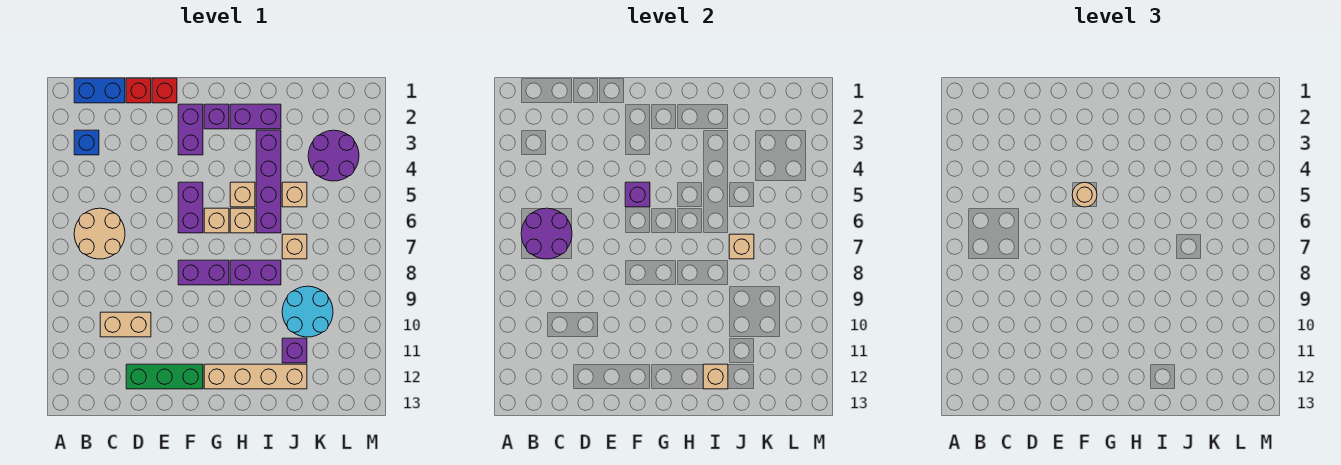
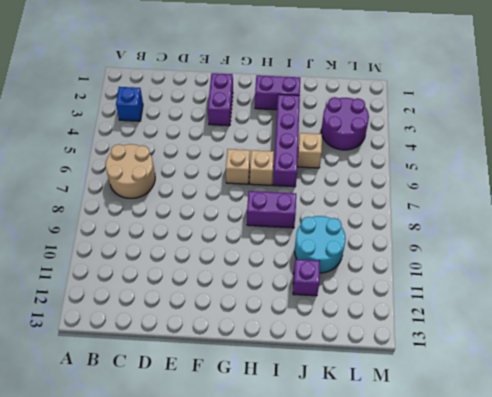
none -> blue brick B1:C1 level 1
none -> tan brick C10:D10 level 1
none -> red brick D1 level 1

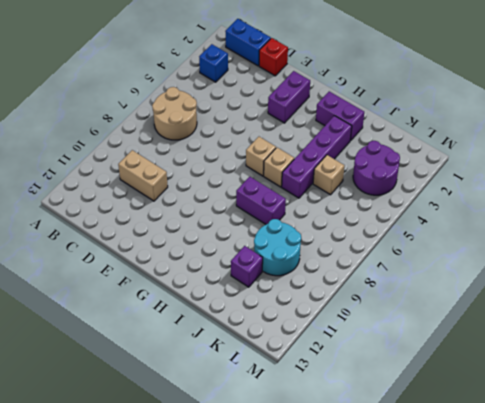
none -> green brick D12:F12 level 1
none -> red brick E1 level 1
none -> purple brick F5:F6 level 1

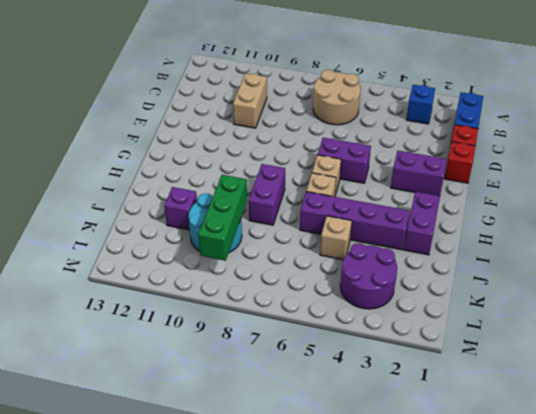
green brick J9:L9 level 2 -> green brick D12:F12 level 1
none -> purple brick F8:G8 level 1
none -> purple brick G2 level 1
none -> tan brick G12:J12 level 1

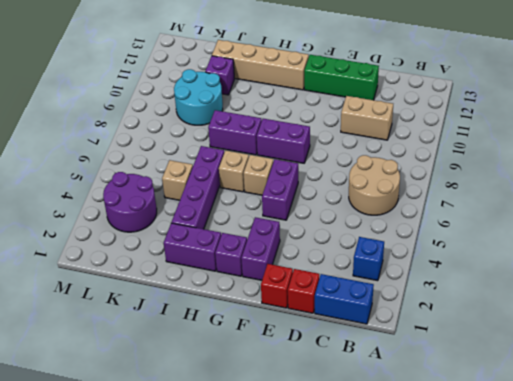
none -> tan brick H5 level 1
none -> tan brick J7 level 1
none -> purple round brick B6:C7 level 2

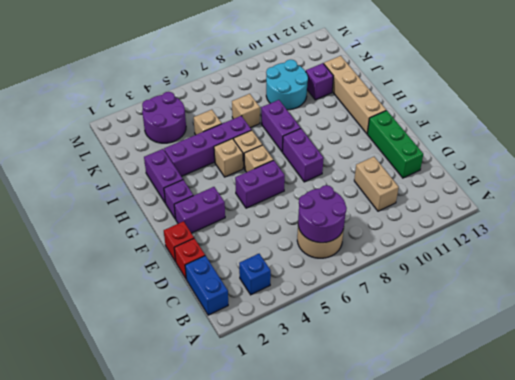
none -> purple brick F5 level 2
none -> tan brick I12 level 2
none -> tan brick J7 level 2

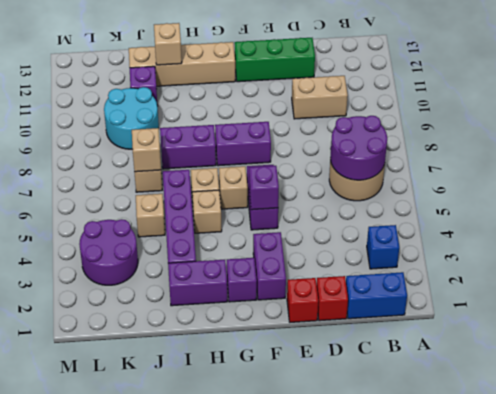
none -> tan round brick F5 level 3

